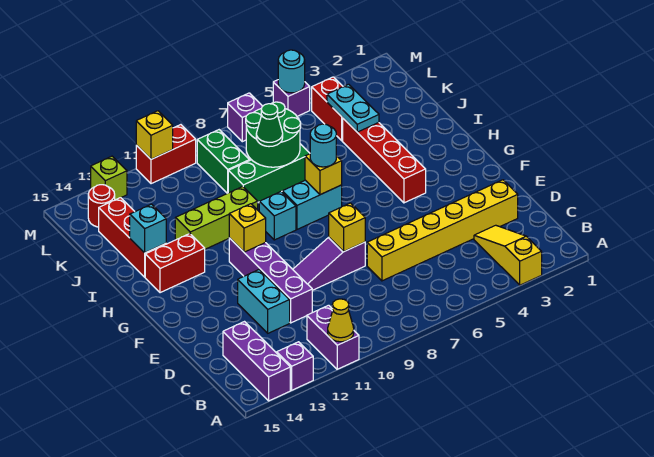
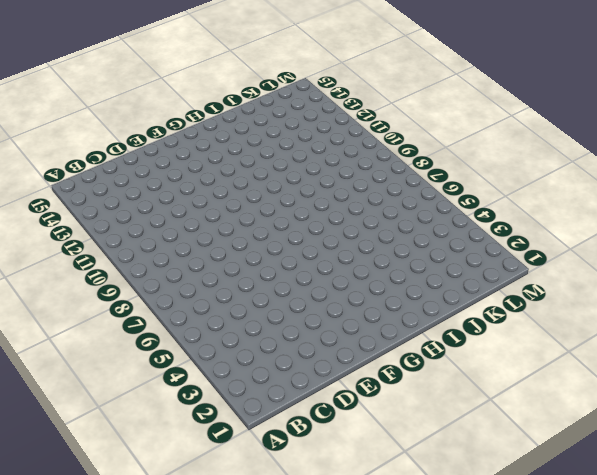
none -> yellow slope A3:C3 level 1 top A
none -> purple brick A11:B11 level 1
none -> purple brick A13 level 1
none -> purple brick A14:C14 level 1

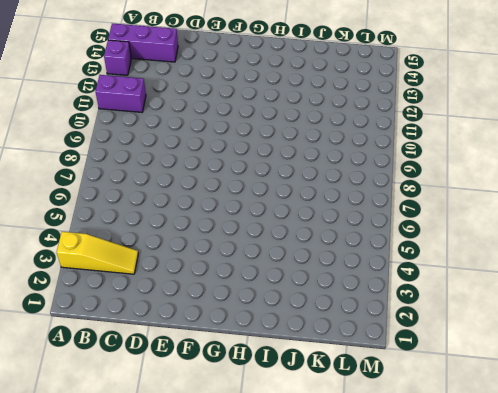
none -> yellow brick D2:D7 level 1
none -> purple brick D11:G11 level 1
none -> cyan brick D12:E12 level 1
none -> purple slope E8:E10 level 1 top 8

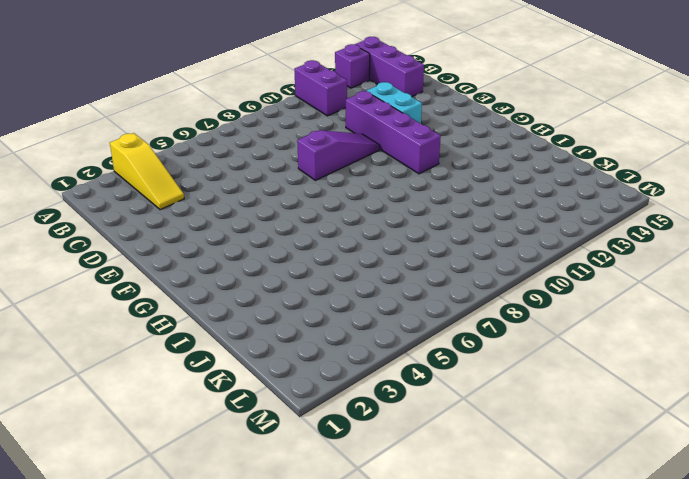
none -> yellow brick D2:D7 level 1
none -> red brick G4:J4 level 1
none -> cyan brick H7:H8 level 1
none -> cyan brick H9 level 1

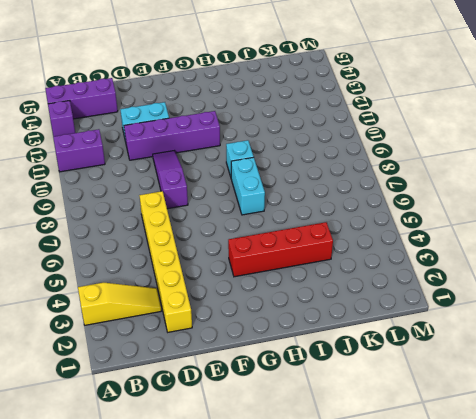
none -> red brick H13:H14 level 1
none -> lime brick I10:I12 level 1
none -> red brick I14:K14 level 1
none -> green brick J7:J9 level 1

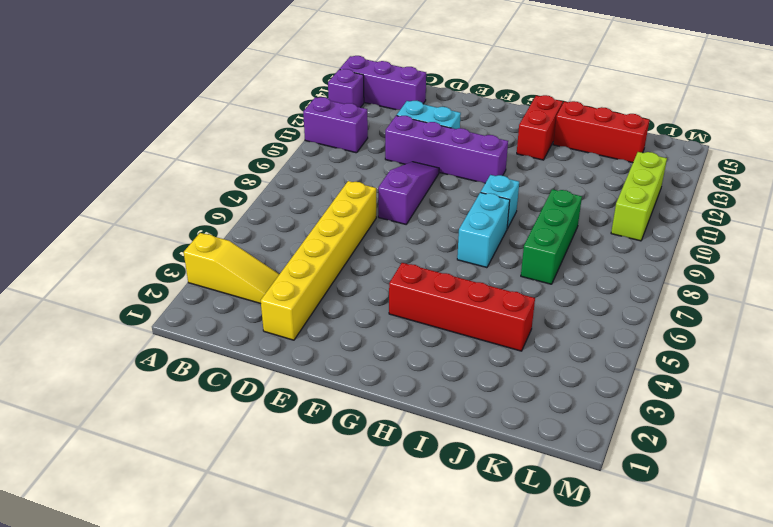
lime brick L10:L12 level 1 -> lime brick I10:I12 level 1
none -> red brick K4:L4 level 1
none -> green brick K9:L9 level 1
none -> red round brick L14 level 1
none -> purple brick M5 level 1

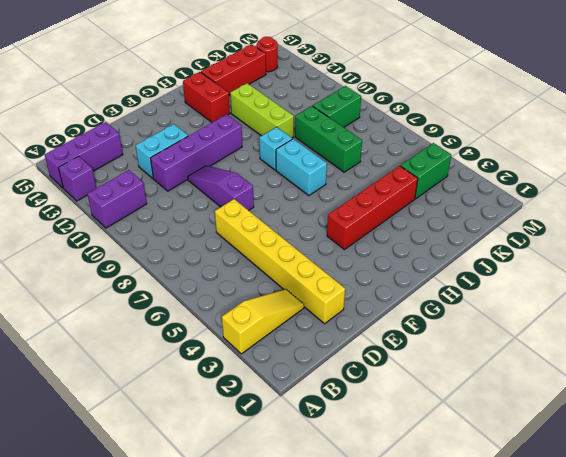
green brick K4:L4 level 1 -> red brick K4:L4 level 1
none -> purple brick M5 level 1
none -> purple brick M7 level 1
none -> red brick M10:M11 level 1
none -> lime brick M13 level 1

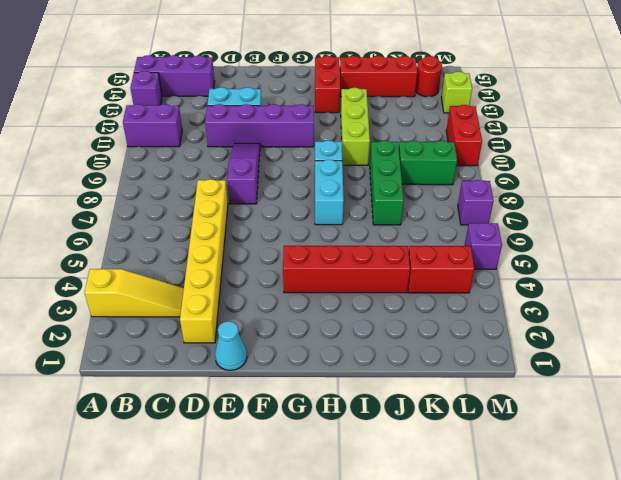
cyan cone E1 level 1 -> none
none -> yellow cone A11 level 2
none -> yellow brick E8 level 2
none -> yellow brick G11 level 2
none -> yellow brick H7 level 2

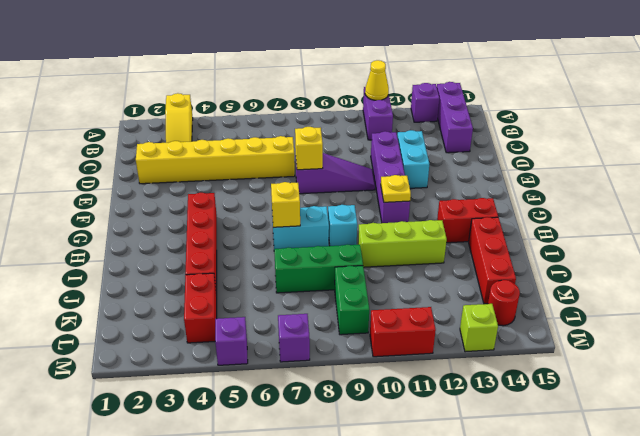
yellow plate G11 level 2 -> yellow brick G11 level 2
none -> cyan brick I14 level 2
none -> cyan plate J4:K4 level 2
none -> green round brick J7:K8 level 2
none -> cyan round brick M5 level 2

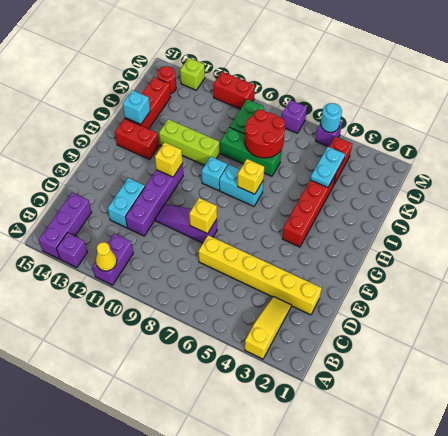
red round brick J7:K8 level 2 -> green round brick J7:K8 level 2
none -> yellow brick M11 level 2
none -> cyan round brick H7 level 3
none -> green cone J8 level 3

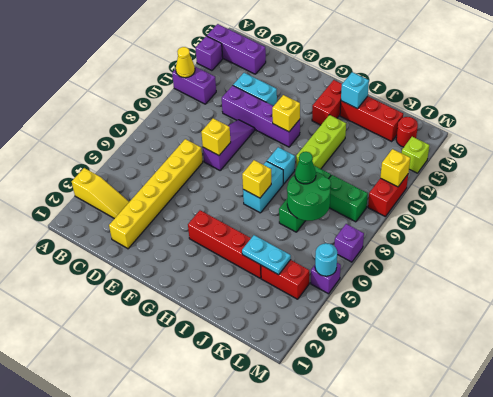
none -> cyan round brick H7 level 3

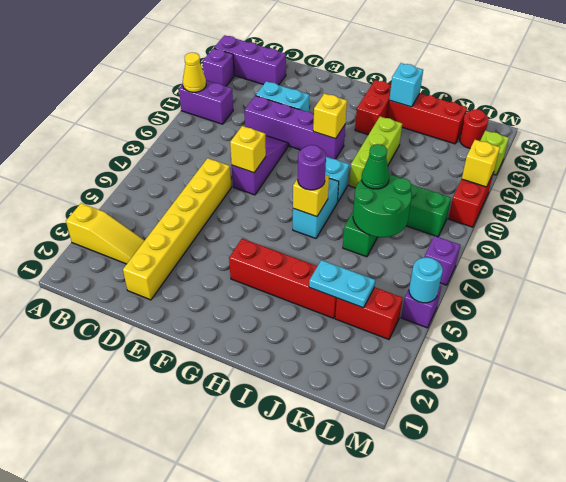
purple round brick H7 level 3 -> cyan round brick H7 level 3

